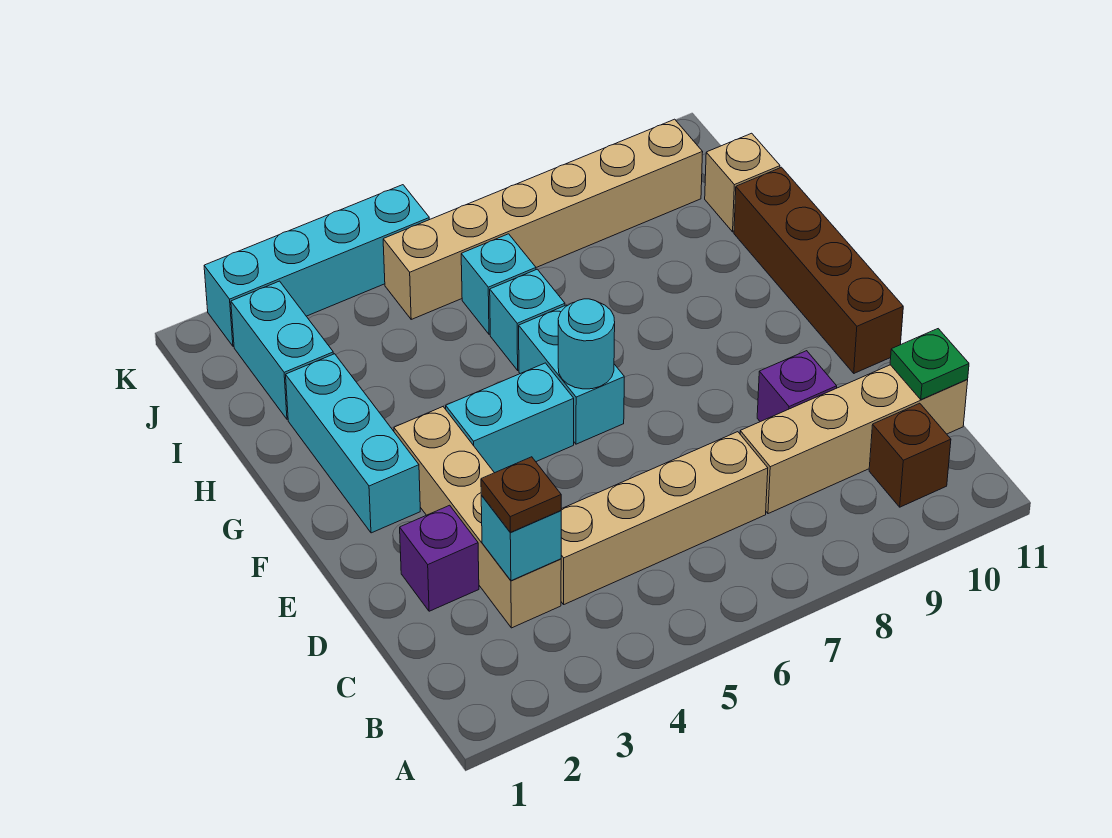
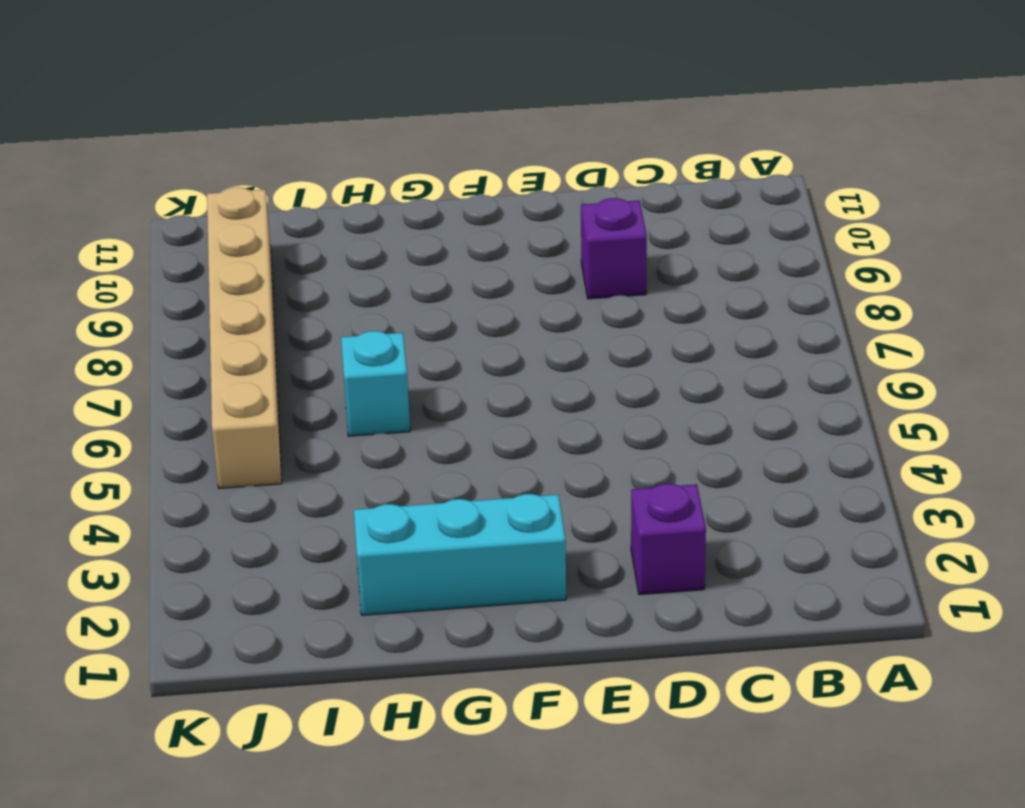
none -> brown brick B10 level 1
none -> tan brick C3:F3 level 1
none -> tan brick C4:C7 level 1

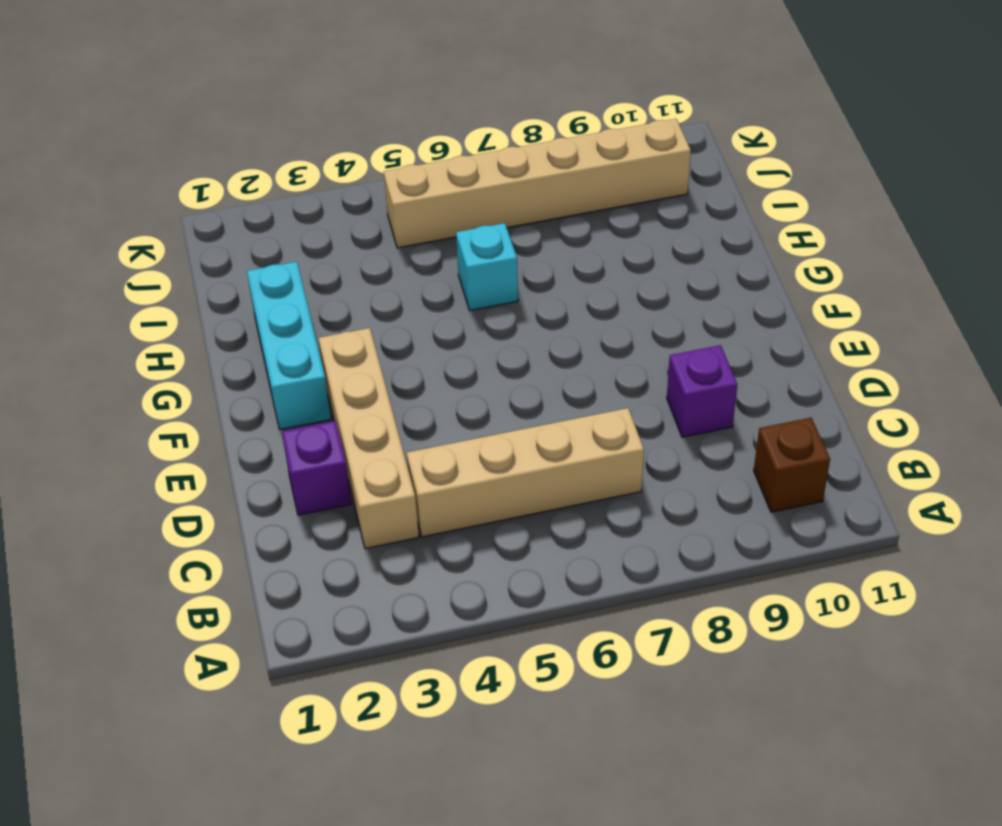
none -> tan brick C8:C11 level 1
none -> brown brick E11:H11 level 1
none -> cyan brick F4:F5 level 1

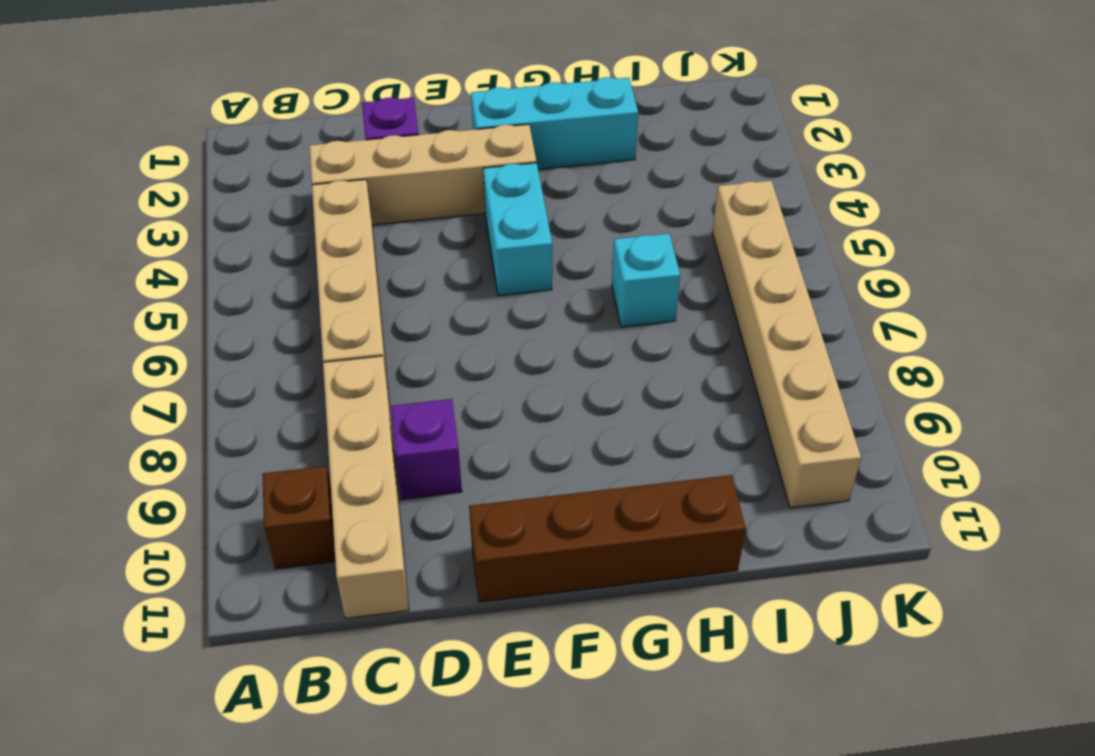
none -> cyan brick F6:G6 level 1
none -> cyan brick I2:J2 level 1
none -> cyan brick I6 level 1

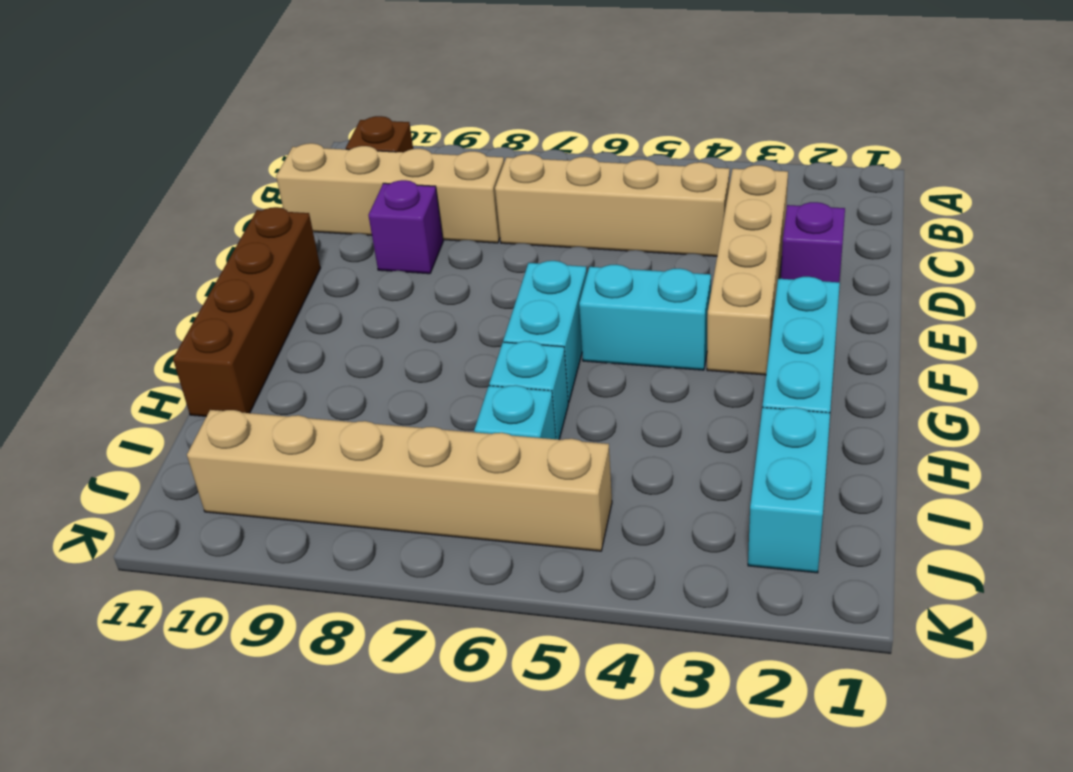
none -> tan brick I11 level 1
none -> cyan brick K2:K5 level 1
none -> cyan brick C3 level 2

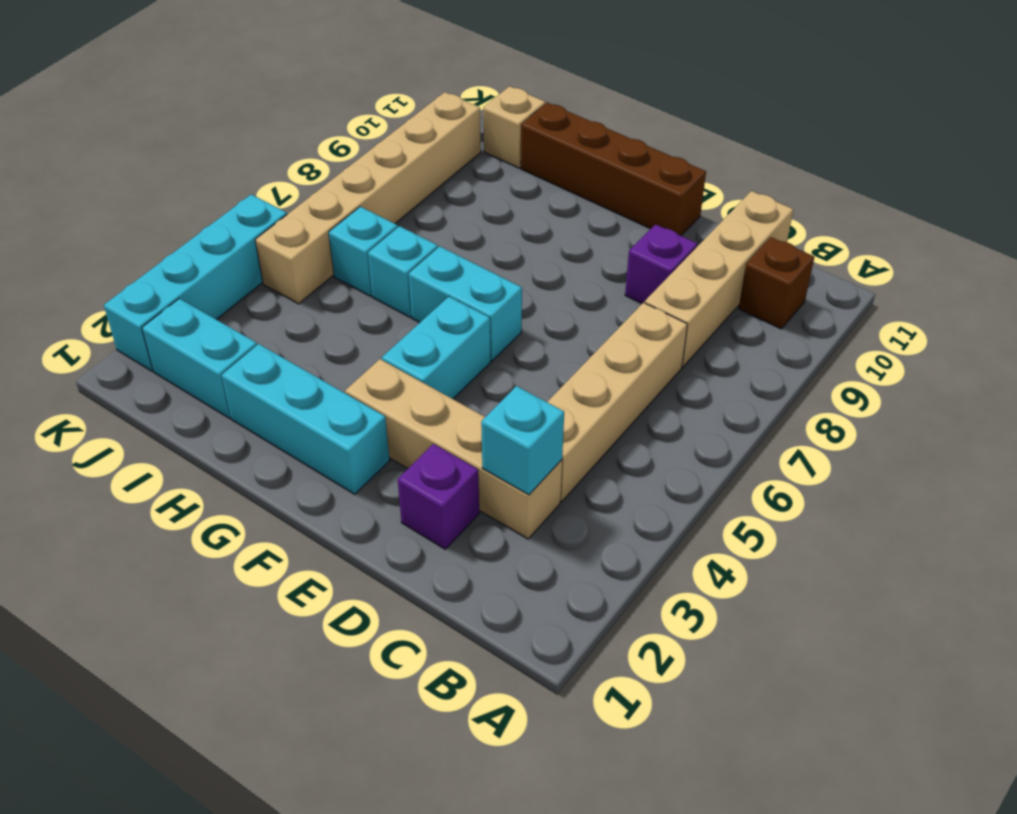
none -> green plate C11 level 2
none -> cyan round brick F6 level 2
none -> brown plate C3 level 3

